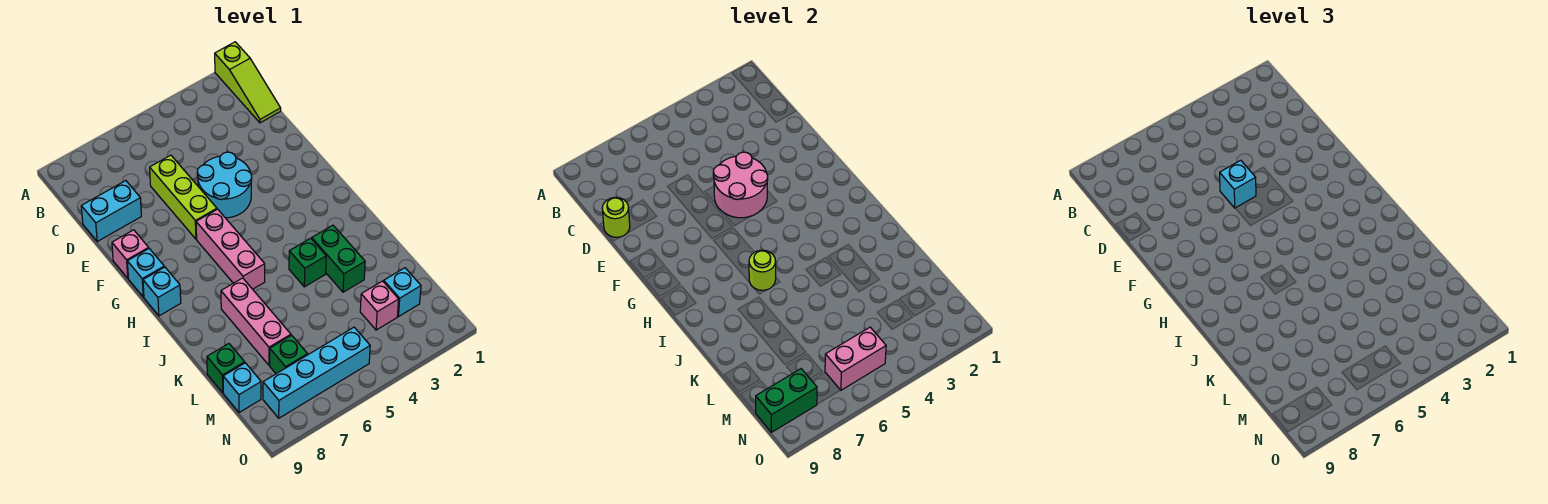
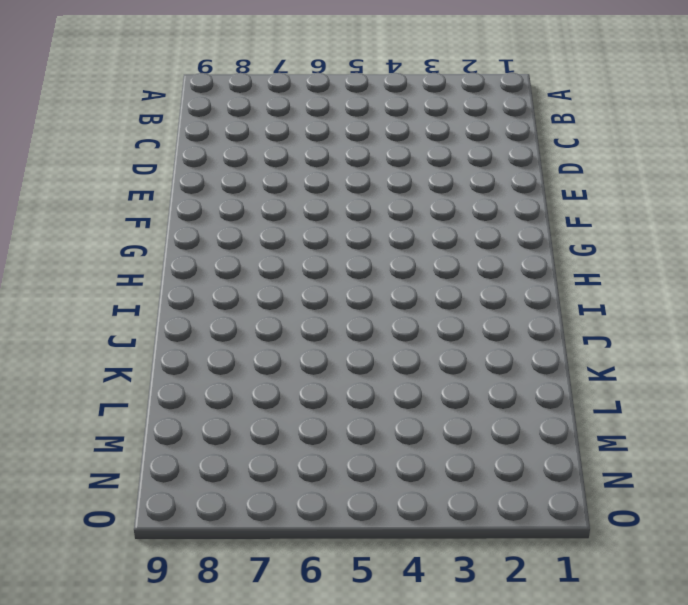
none -> lime slope A1:C1 level 1 top A
none -> lime brick D6:F6 level 1
none -> cyan brick D8:D9 level 1

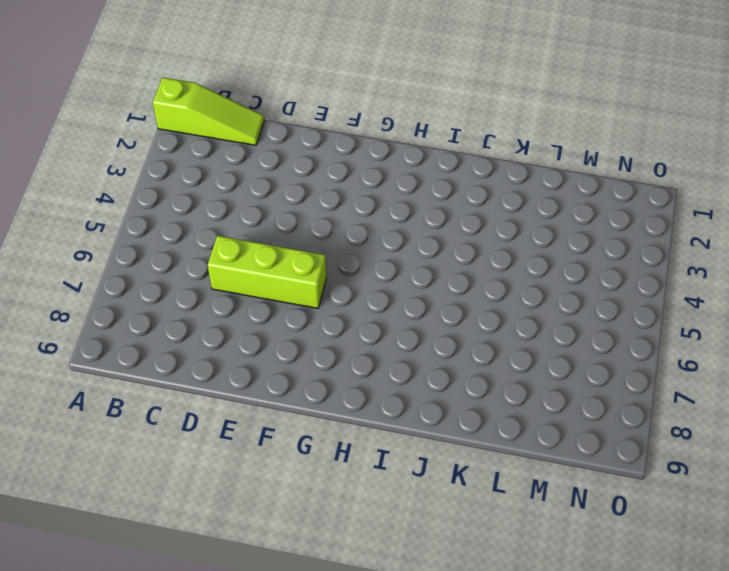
none -> cyan brick D8:D9 level 1
none -> cyan round brick E4:F5 level 1
none -> pink brick F9 level 1

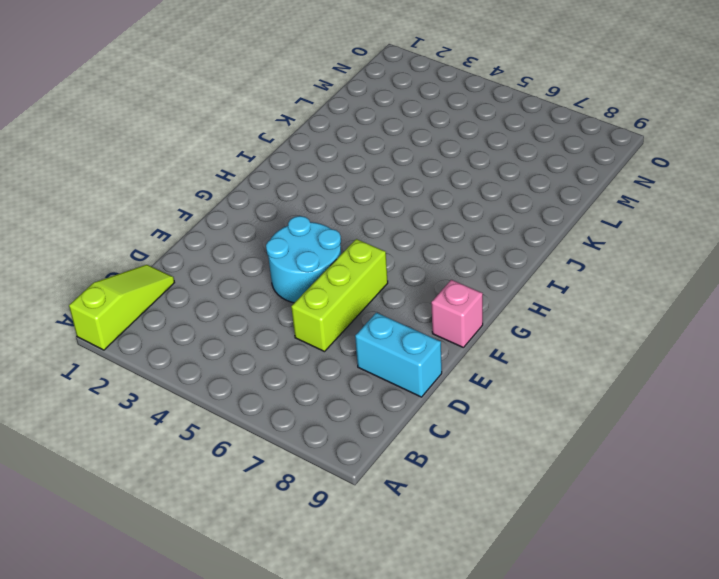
none -> pink brick G6:I6 level 1
none -> cyan brick G9 level 1
none -> cyan brick H9 level 1

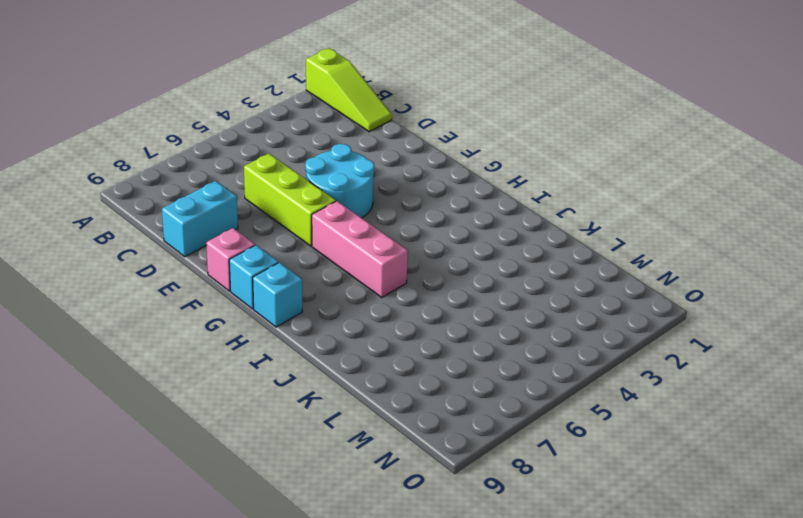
none -> green brick J3:K3 level 1
none -> green brick J4 level 1
none -> pink brick J7:L7 level 1

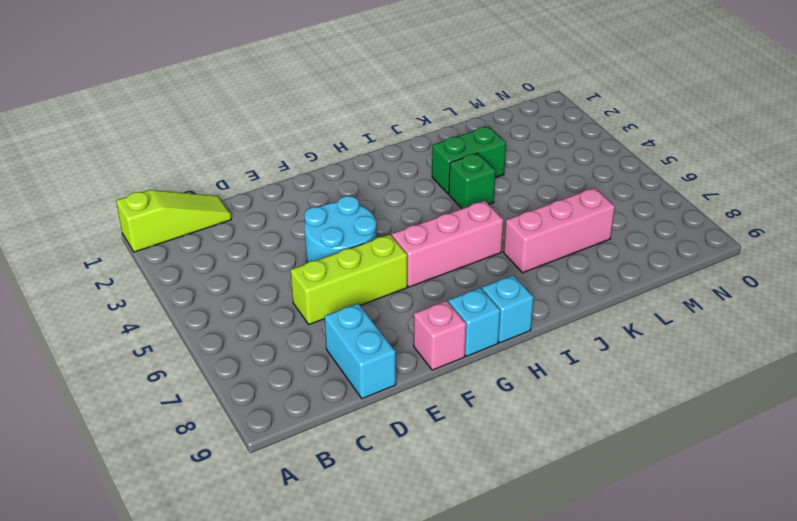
none -> green brick L9 level 1
none -> cyan brick M2 level 1
none -> pink brick M3 level 1

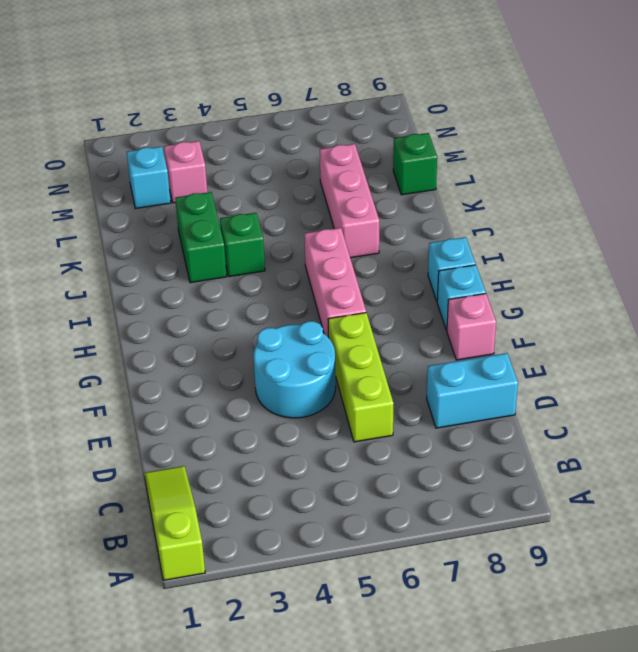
none -> green brick M7 level 1
none -> cyan brick M9 level 1
none -> cyan brick N5:N8 level 1

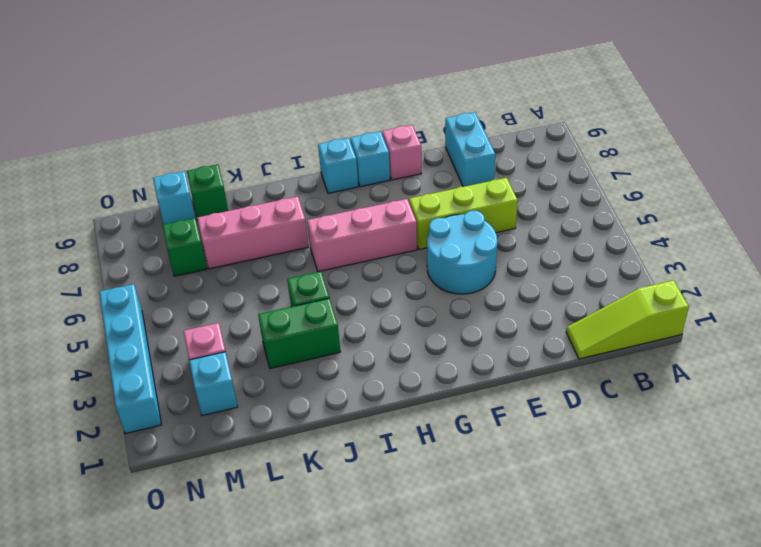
cyan brick O2:O5 level 1 -> cyan brick N5:N8 level 1
none -> lime round brick D9 level 2
none -> pink round brick E4:F5 level 2
none -> lime round brick I6 level 2

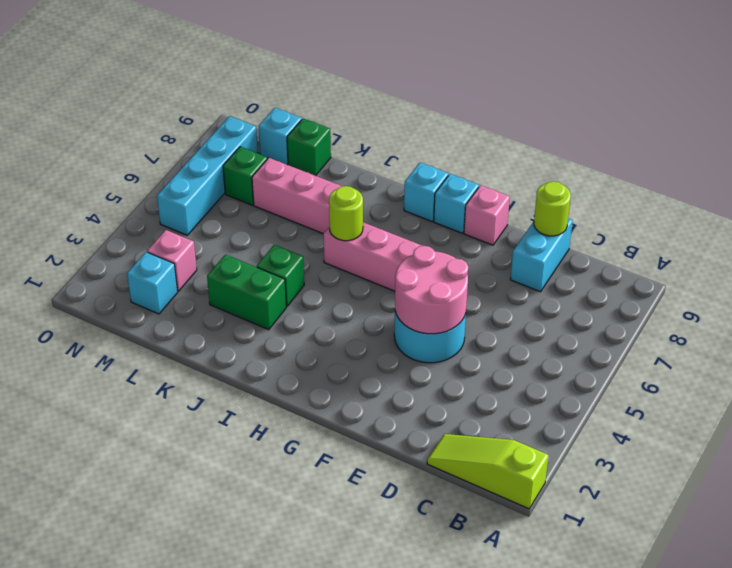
none -> lime brick D6:F6 level 1
none -> pink brick N5:N6 level 2
none -> green brick N8:N9 level 2

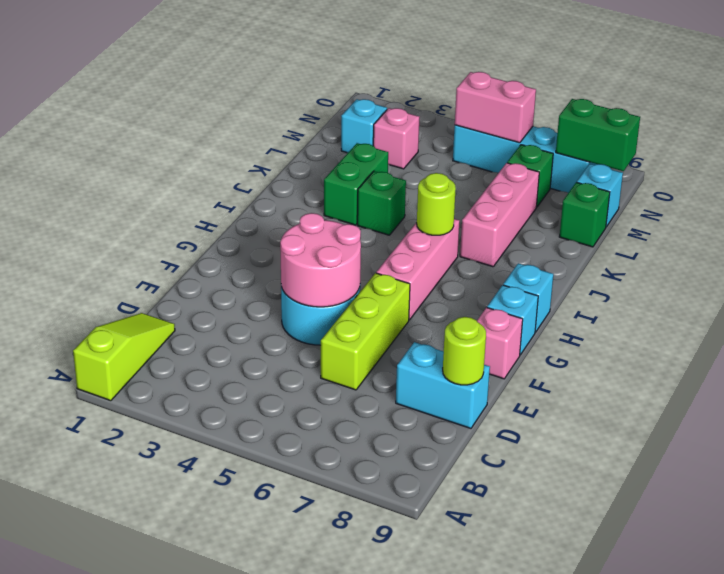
none -> cyan brick E5 level 3

